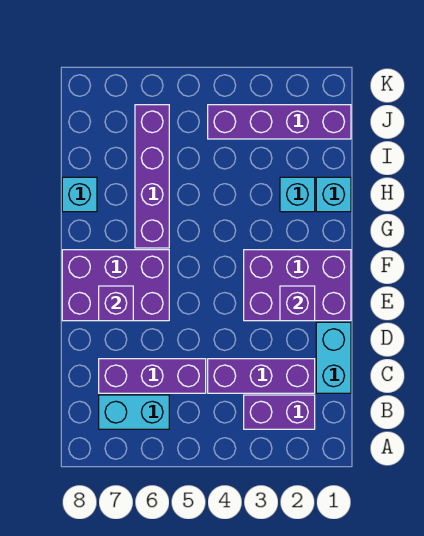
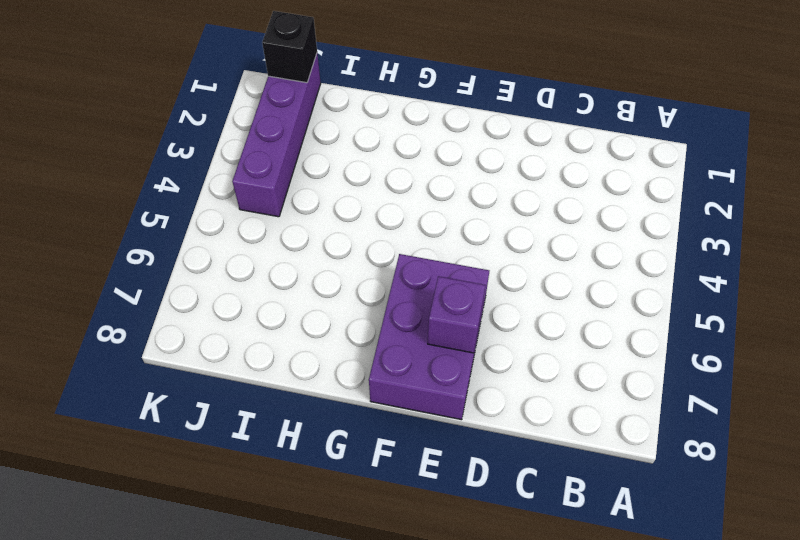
black brick J1 level 2 -> none
none -> purple brick B2:B3 level 1
none -> cyan brick B6:B7 level 1
none -> cyan brick C1:D1 level 1

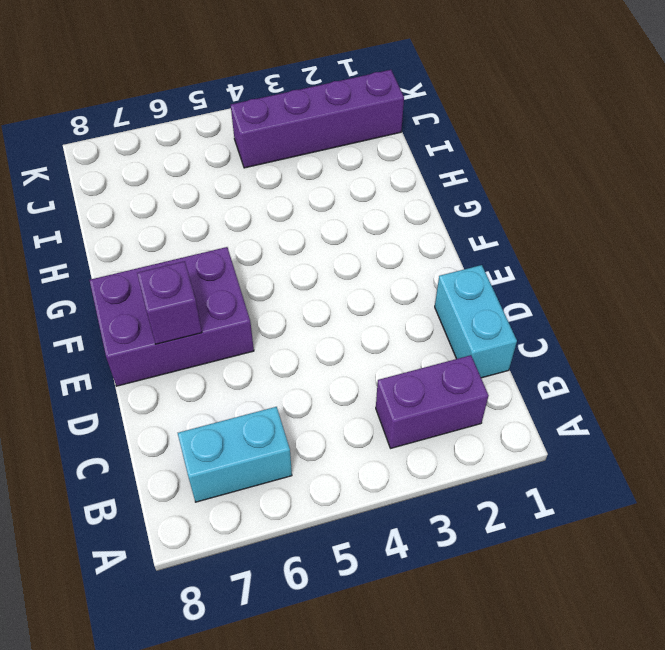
none -> purple brick C2:C4 level 1
none -> purple brick C5:C7 level 1
none -> purple brick E1:F3 level 1

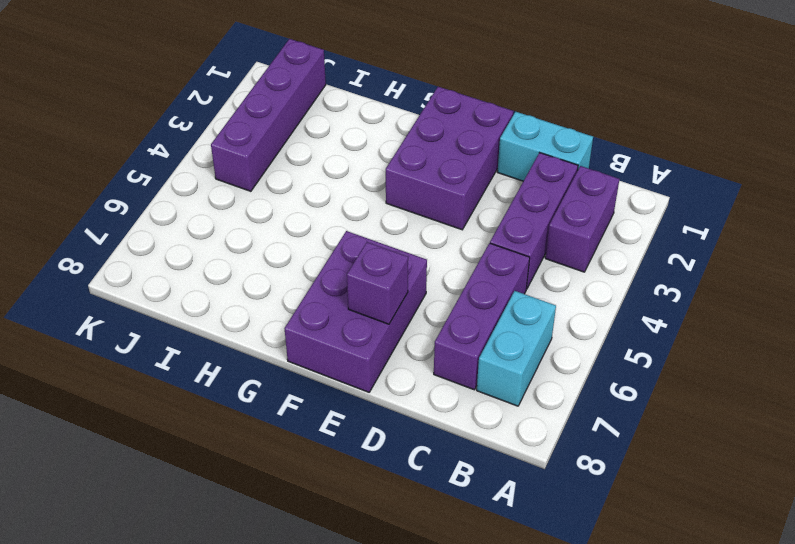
none -> purple brick G6:J6 level 1
none -> cyan brick H1 level 1
none -> cyan brick H2 level 1

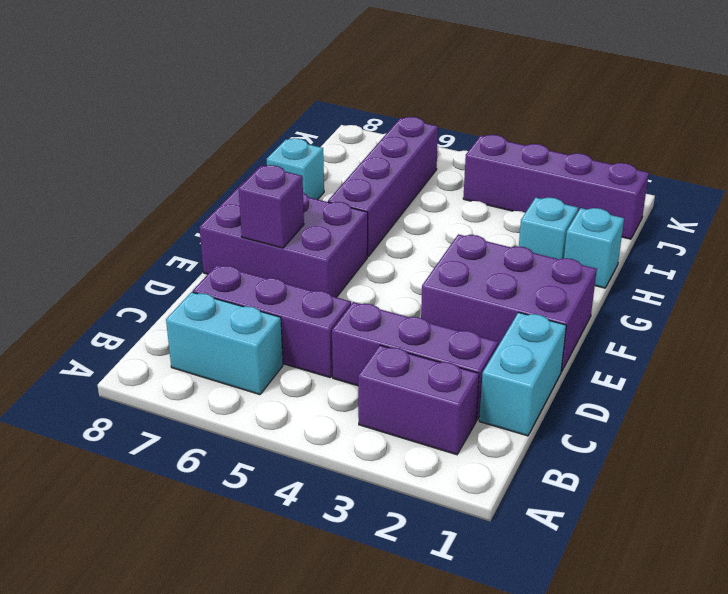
none -> purple brick E2 level 2

